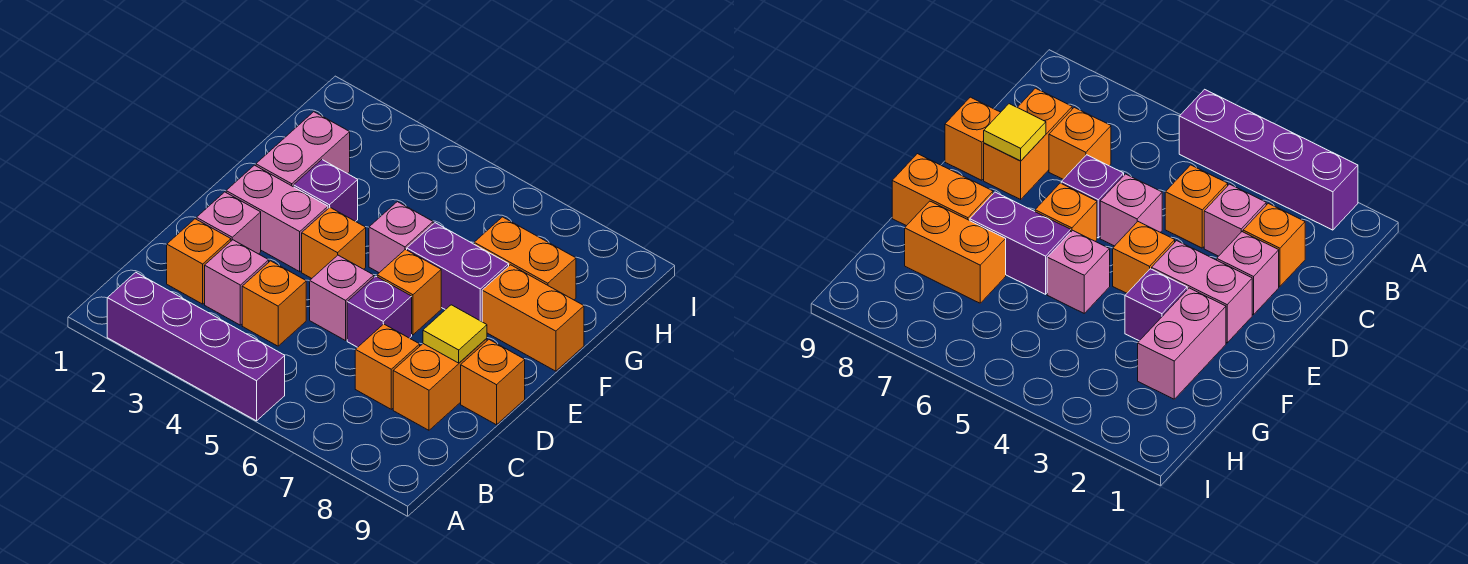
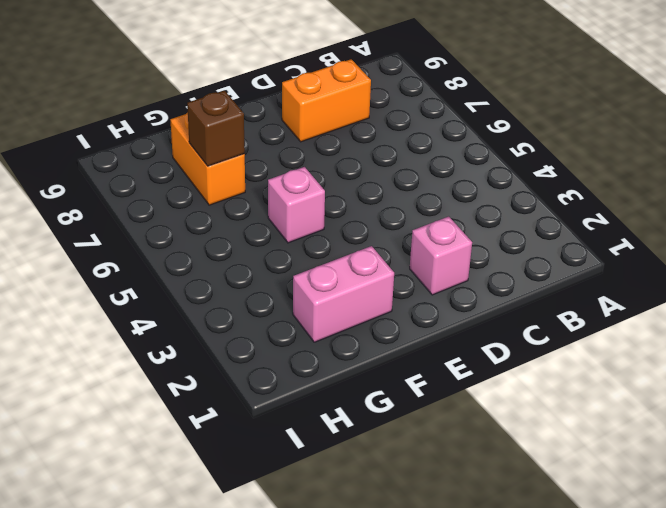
brown brick G7 level 2 -> none
none -> purple brick A2:A5 level 1
none -> orange brick C2 level 1
none -> pink brick C3 level 1

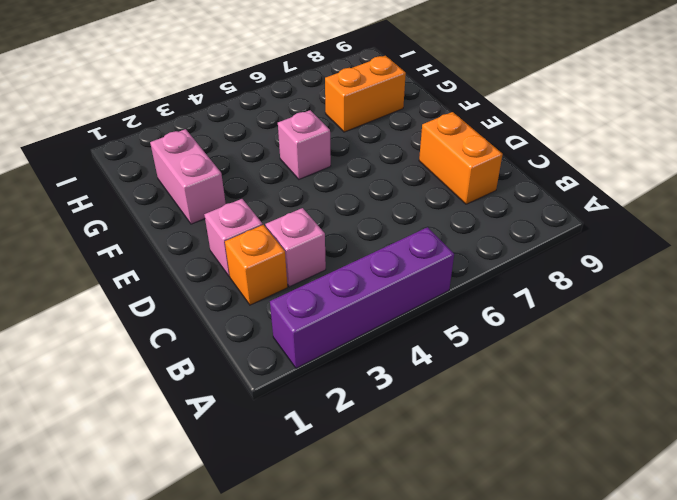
none -> orange brick C4 level 1
none -> orange brick C7 level 1
none -> pink brick D5 level 1

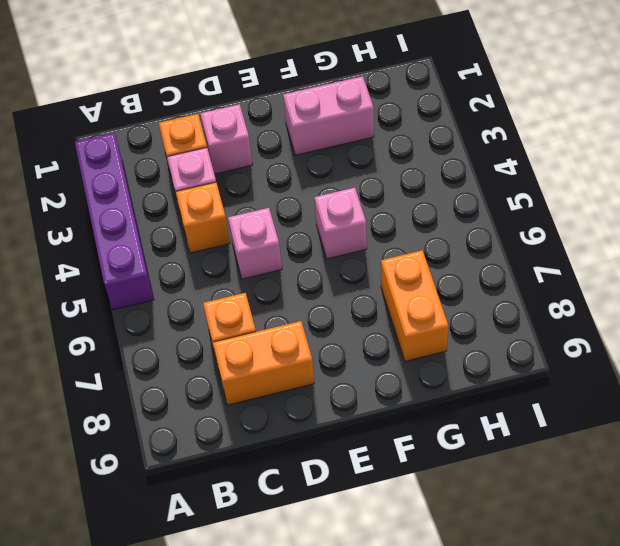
none -> purple brick D6 level 1
none -> orange brick D9 level 1
none -> pink brick E2:E3 level 1

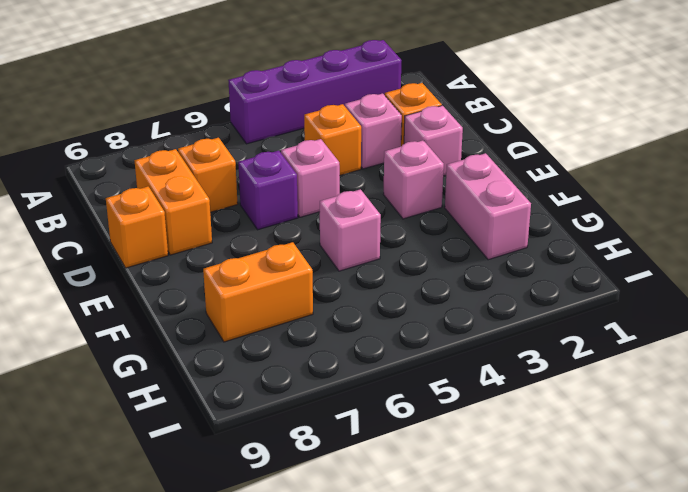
pink brick E3 level 1 -> pink brick E2:E3 level 1
none -> orange brick E4 level 1
none -> orange brick E6 level 1
none -> purple brick F3 level 1

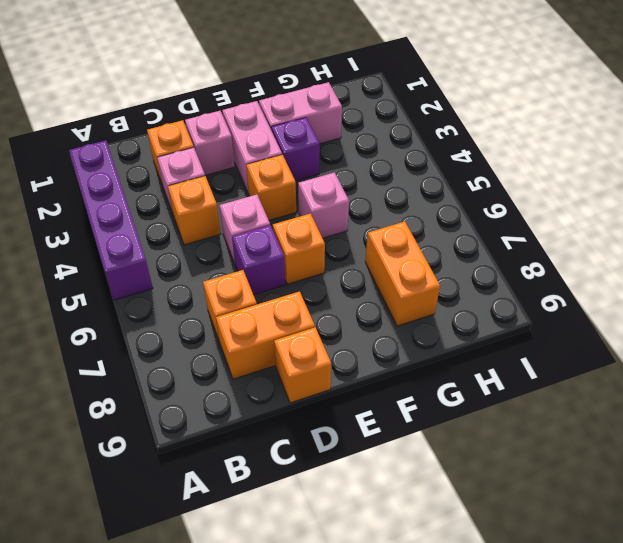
none -> purple brick F6:F7 level 1
none -> orange brick F8:F9 level 1
none -> yellow tile D8 level 2

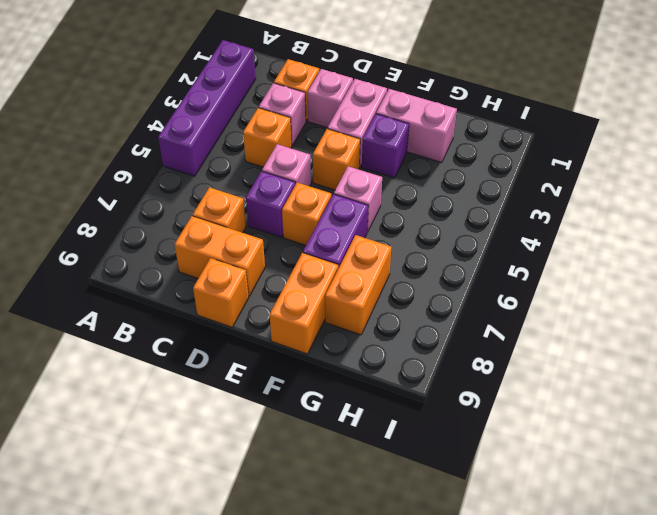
none -> yellow tile D8 level 2

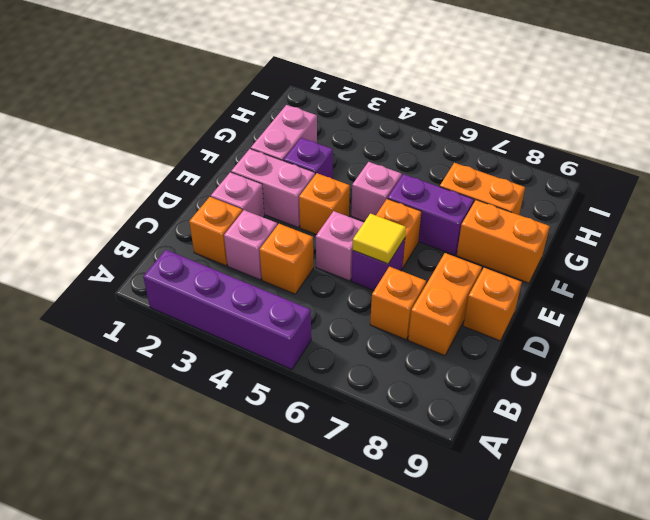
yellow tile D6 level 2 -> yellow tile D8 level 2

